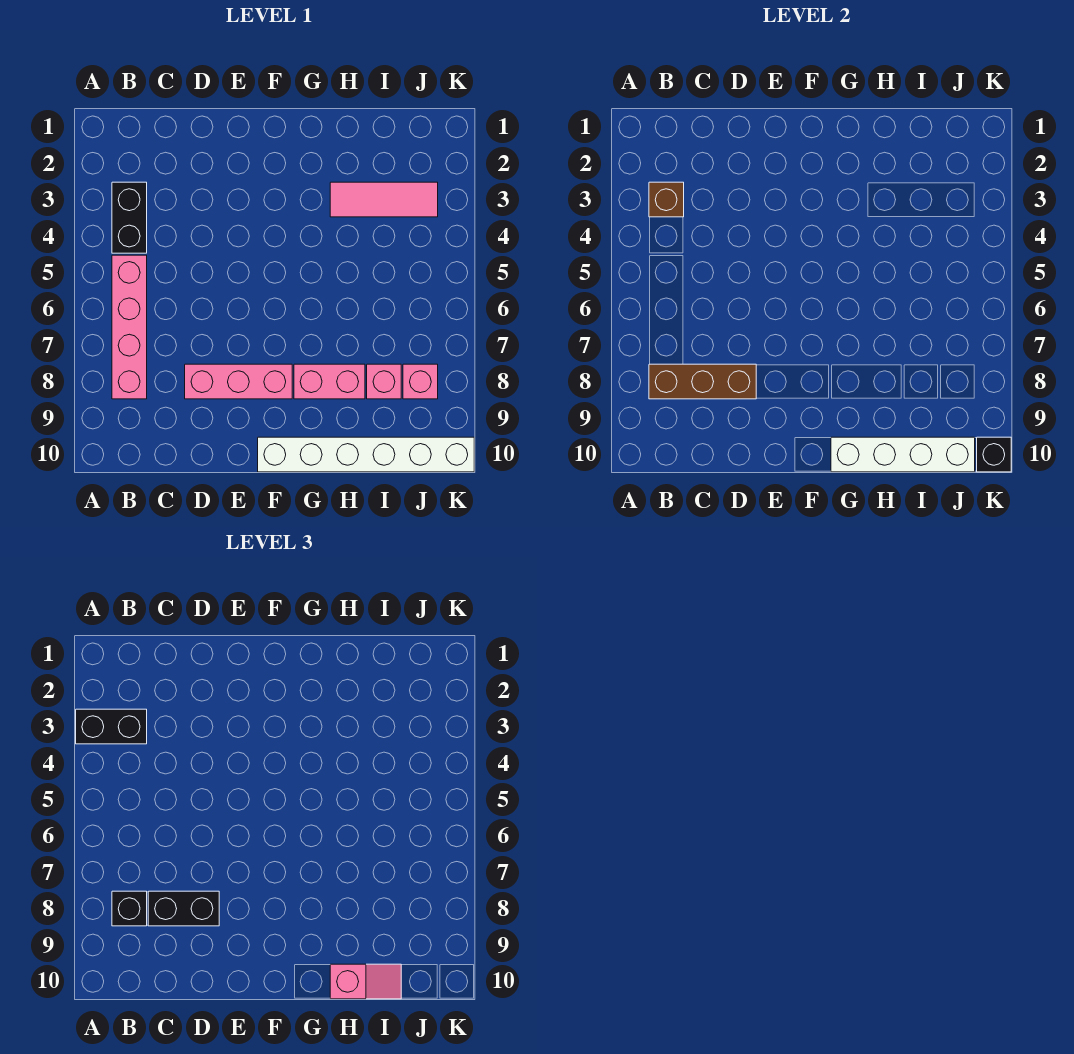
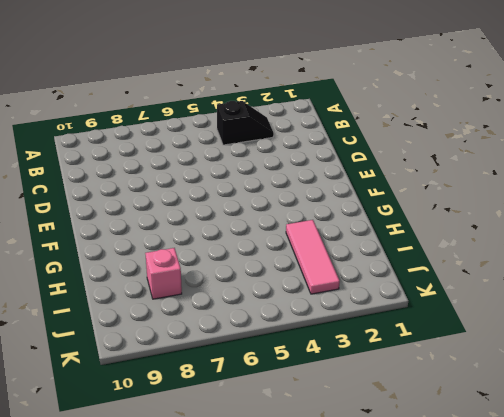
black slope B3:B4 level 1 top 4 -> black brick B3:B4 level 1
none -> pink brick B5:B8 level 1
none -> pink brick D8:F8 level 1
none -> white brick F10:K10 level 1

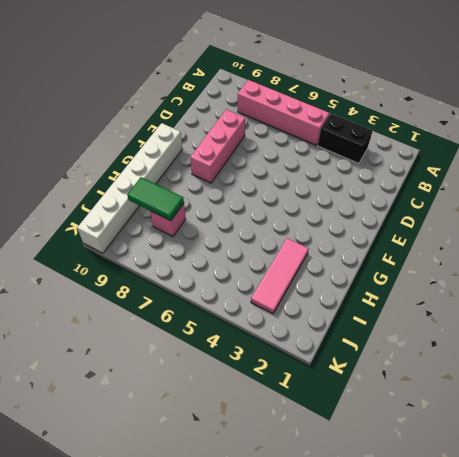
green tile I8:I9 level 2 -> none
none -> pink brick G8:H8 level 1
none -> pink brick J8 level 1
none -> brown brick B3 level 2

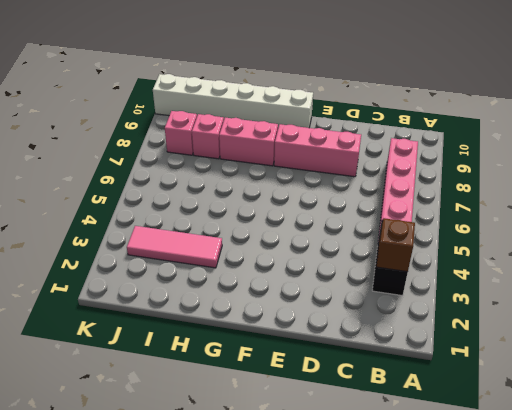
none -> brown brick B8:D8 level 2
none -> white brick G10:J10 level 2
none -> black brick K10 level 2

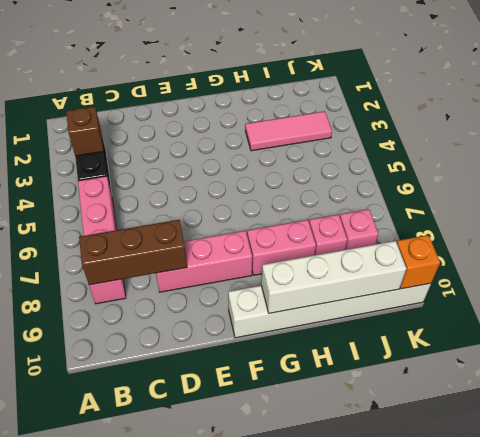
orange brick K10 level 2 -> black brick K10 level 2
none -> black brick A3:B3 level 3
none -> black brick B8 level 3
none -> black brick C8:D8 level 3

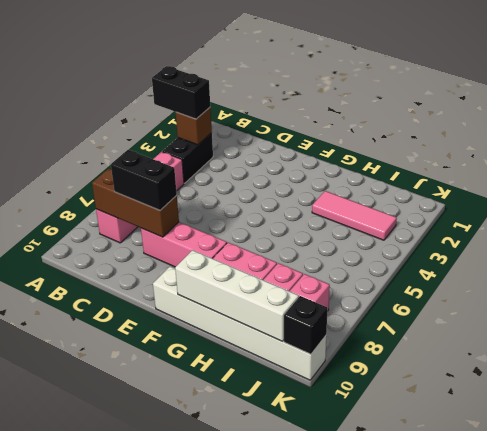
none -> black brick B8 level 3
none -> pink slope H10:I10 level 3 top H

